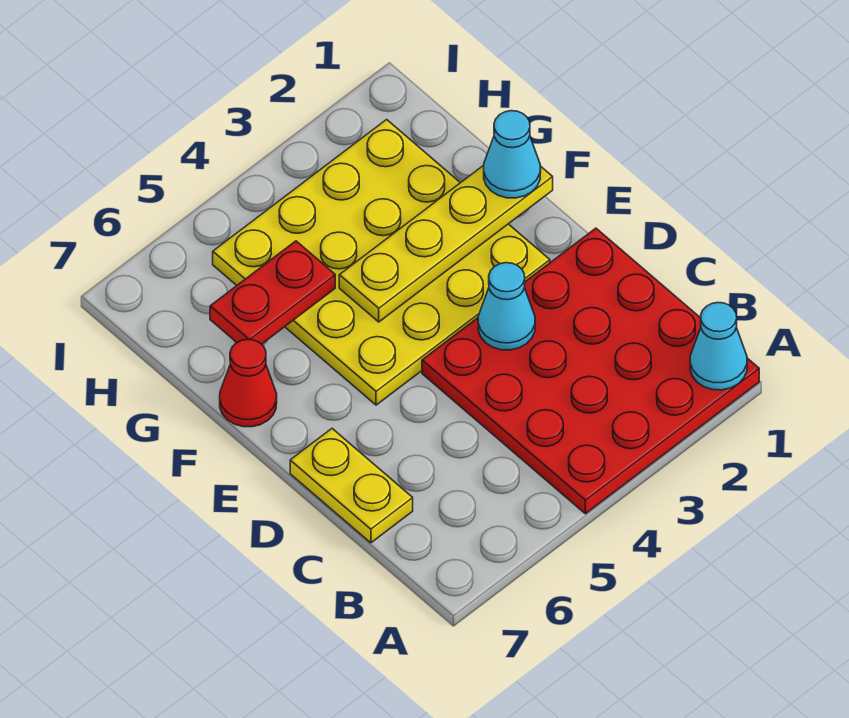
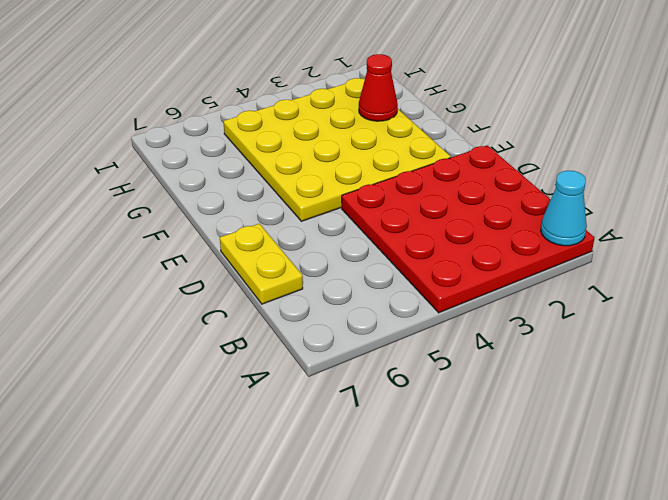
red cone G2 level 2 -> red cone F7 level 1
none -> cyan cone D3 level 2
none -> yellow plate F1:F4 level 2

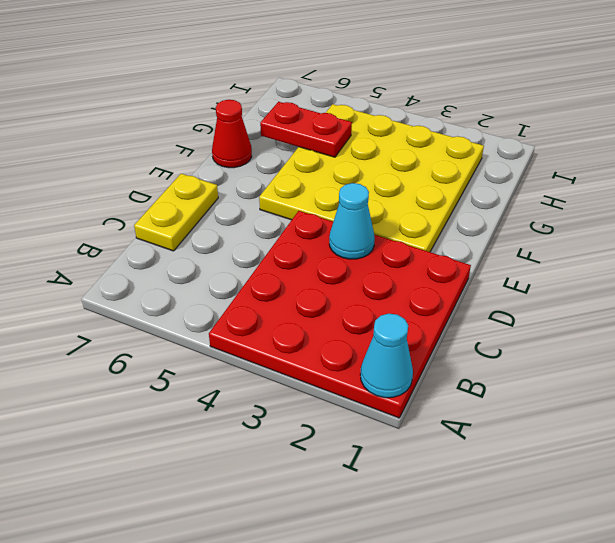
none -> yellow plate F1:F4 level 2
none -> cyan cone F1 level 3

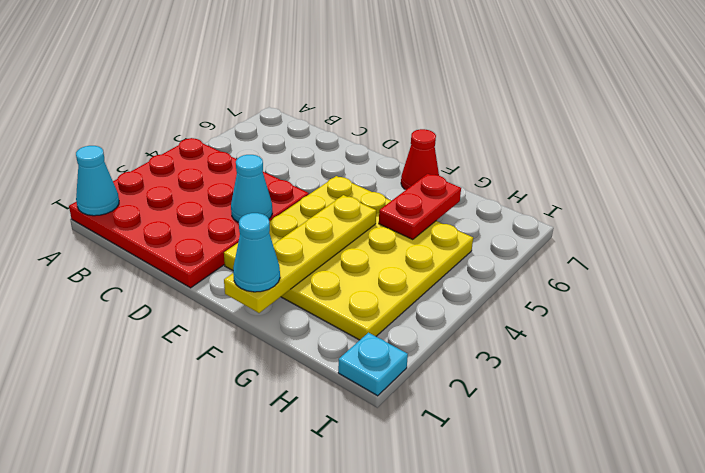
cyan plate I1 level 1 -> none
none -> yellow plate C7:D7 level 1

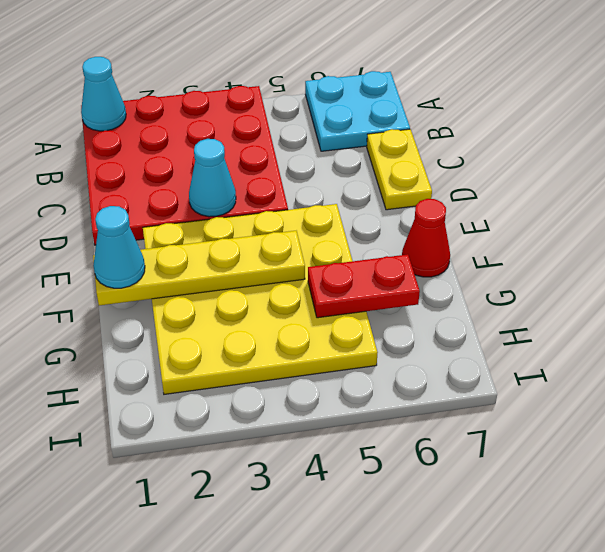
cyan plate A6:B7 level 1 -> none

